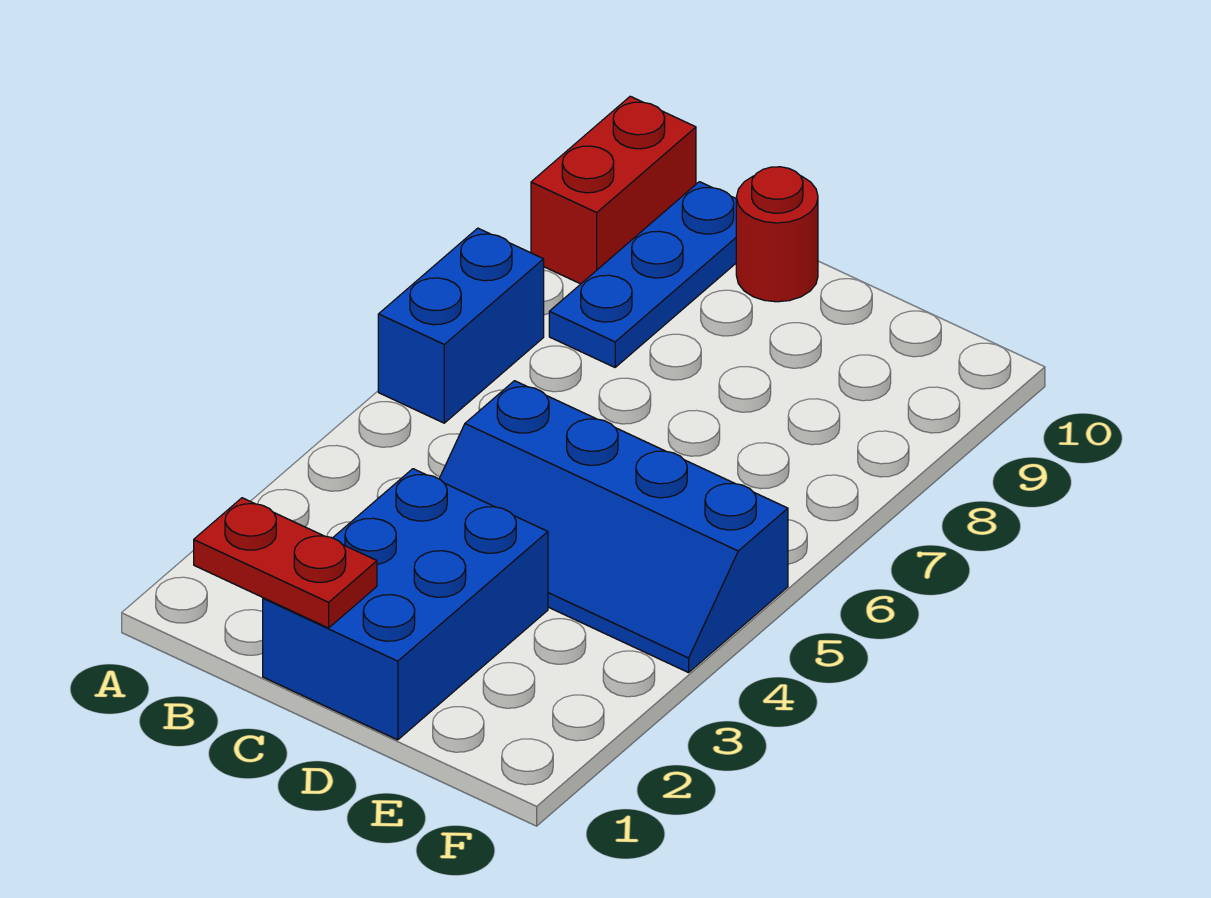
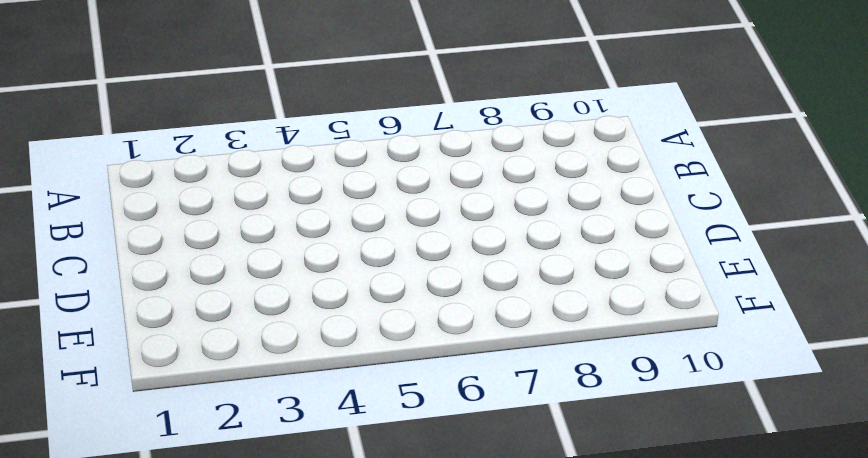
none -> blue brick A6:A7 level 1
none -> red brick A9:A10 level 1

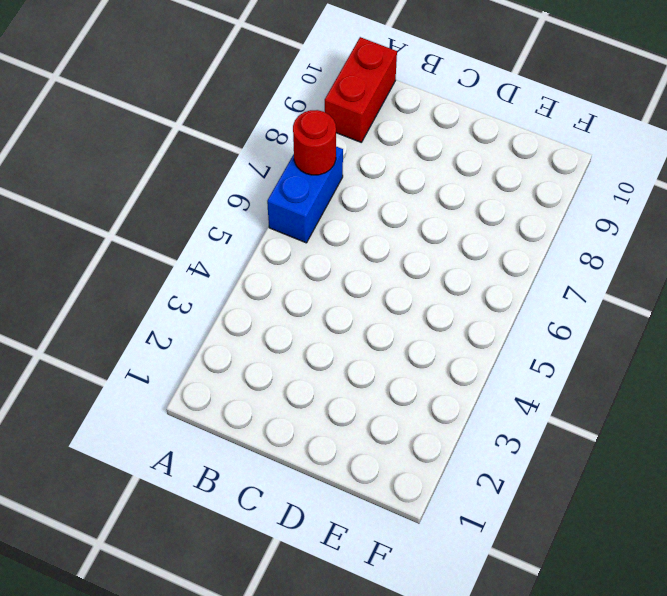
red round brick A7 level 2 -> red round brick C10 level 1
none -> blue plate B8:B10 level 1
none -> blue brick C1:D3 level 1

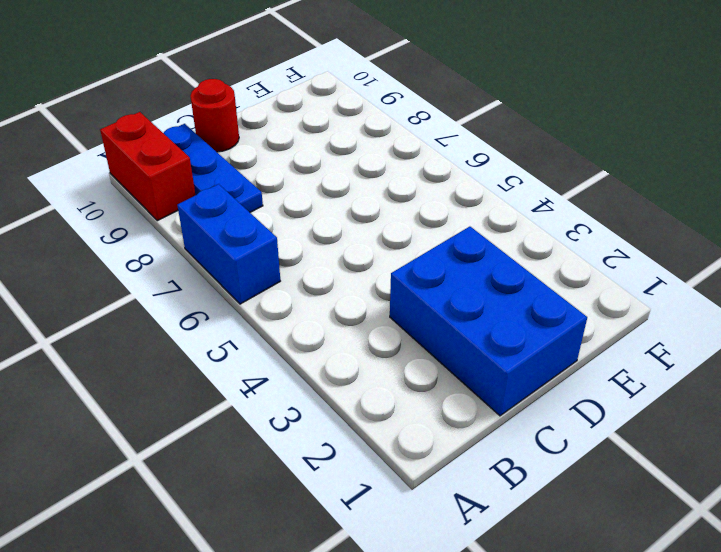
none -> blue slope C4:F5 level 1 top 5
none -> red plate B1:C1 level 2

